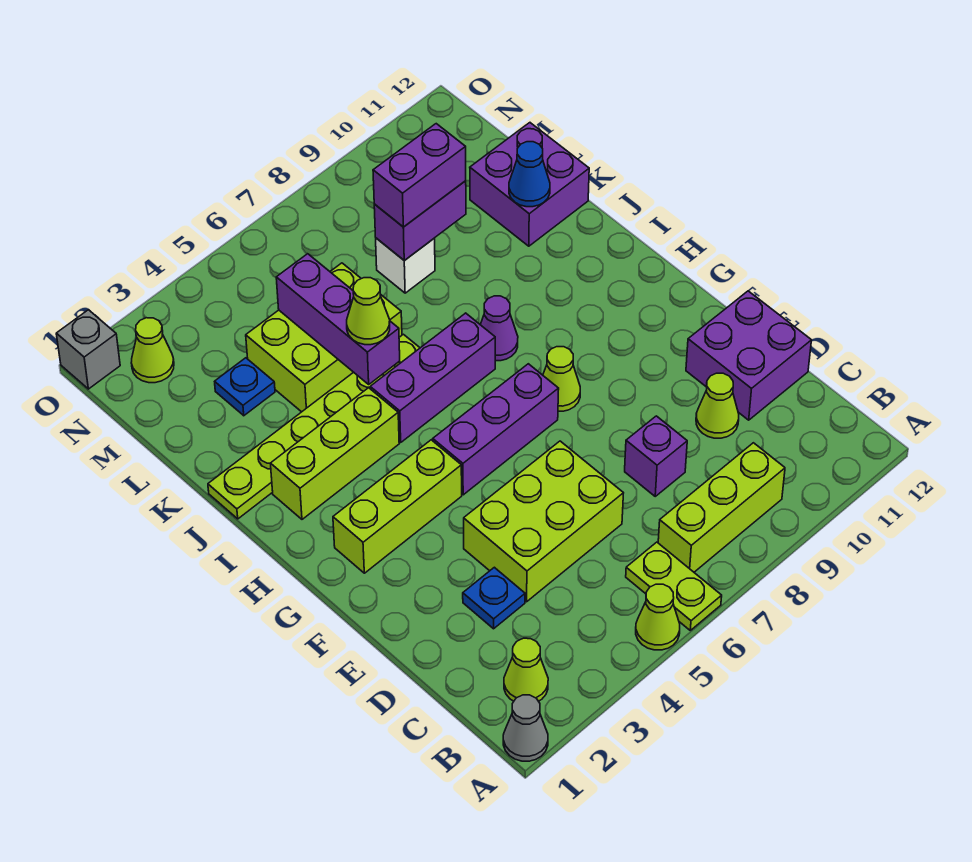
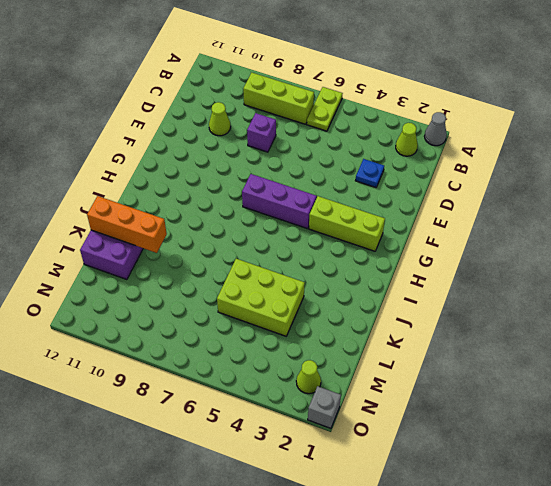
orange brick K10:K12 level 2 -> blue cone K11 level 2
none -> lime cone A5 level 1
none -> lime brick D4:E6 level 1
none -> purple brick D11:E12 level 1

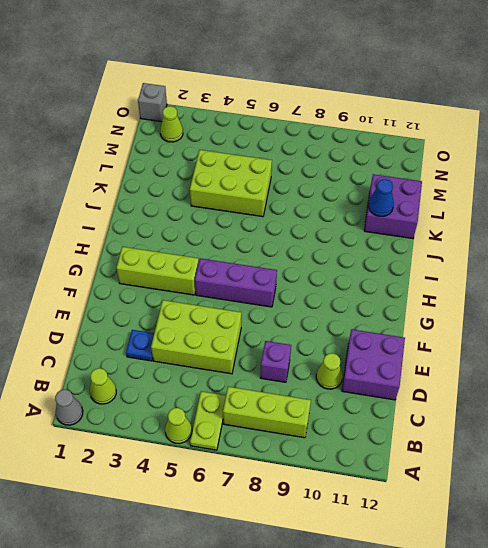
none -> lime cone G8 level 1
none -> lime brick I2:I4 level 1
none -> purple brick I5:I7 level 1

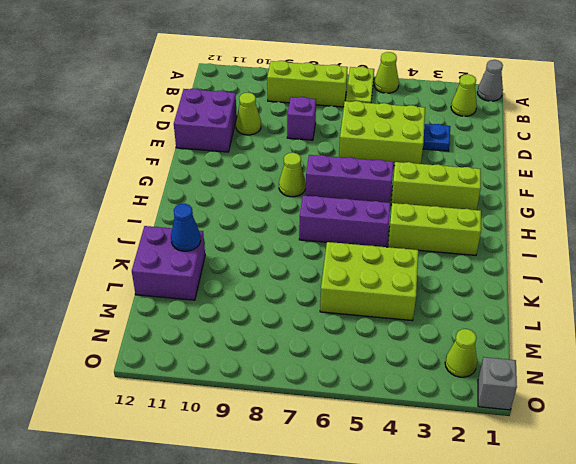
none -> purple cone I8 level 1
none -> lime plate J1:J6 level 1
none -> blue plate L3 level 1

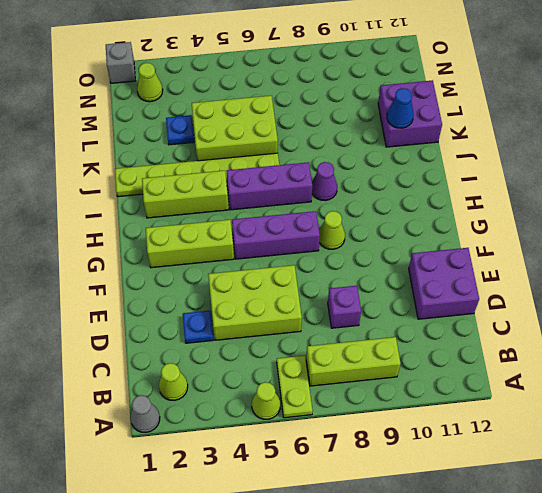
none -> lime cone D10 level 1
none -> white brick L8 level 1
none -> purple brick J5:L5 level 2

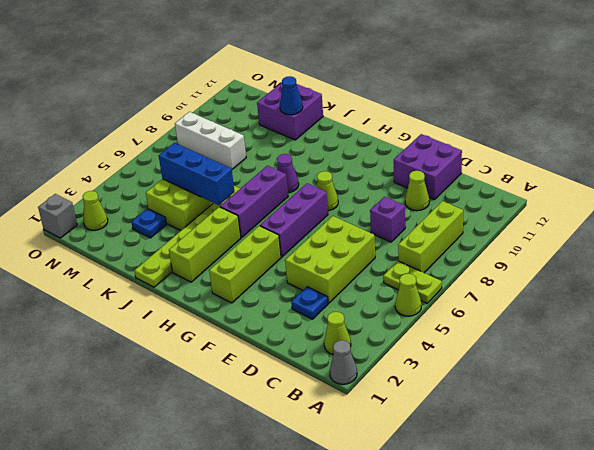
blue brick J5:L5 level 2 -> purple brick J5:L5 level 2
white brick L8:N8 level 1 -> white brick L8 level 1
none -> purple brick L8:L9 level 2
none -> lime cone J5 level 3
none -> purple brick L8:L9 level 3

